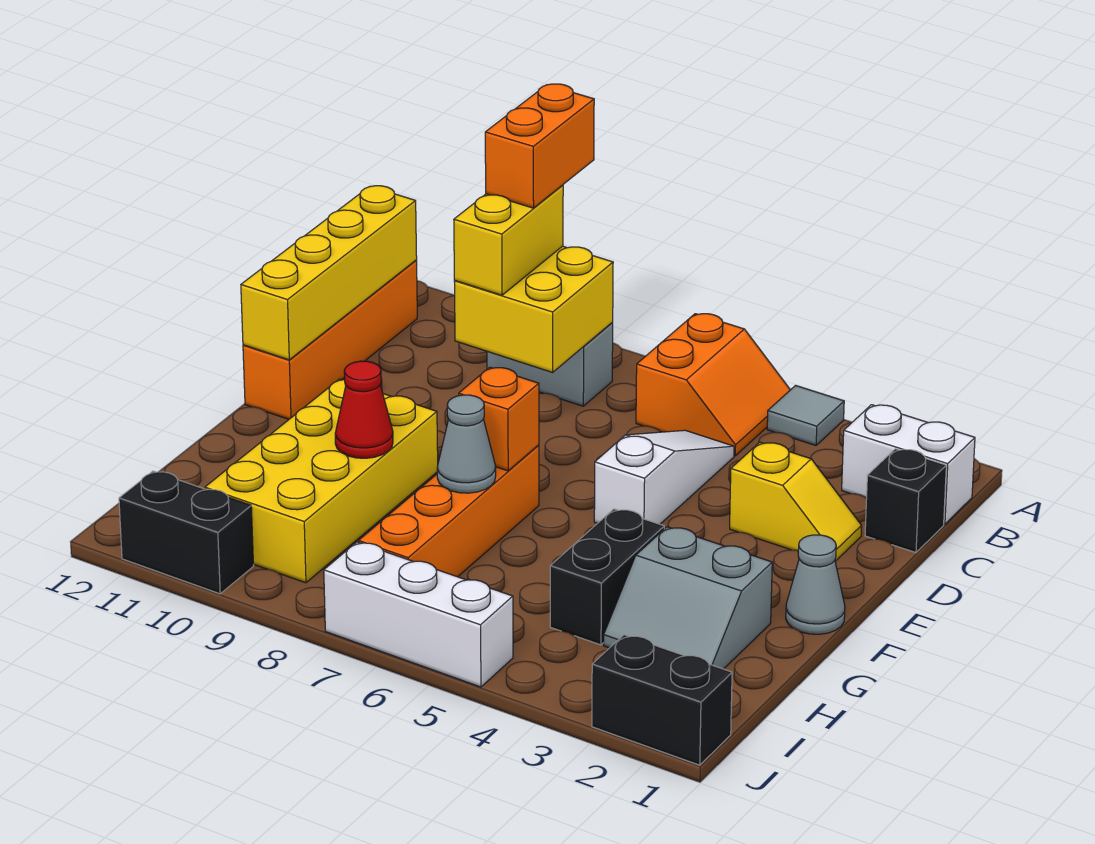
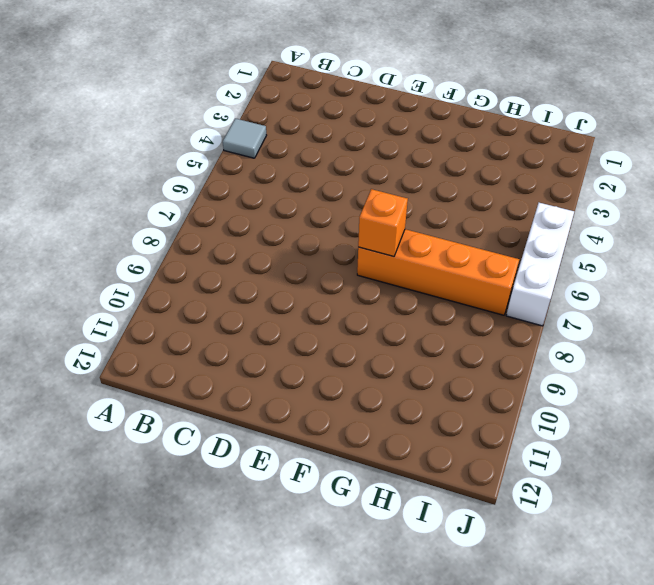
none -> orange slope A5:B6 level 1 top 6
none -> white brick B1:B2 level 1
none -> grey brick B8:B9 level 1

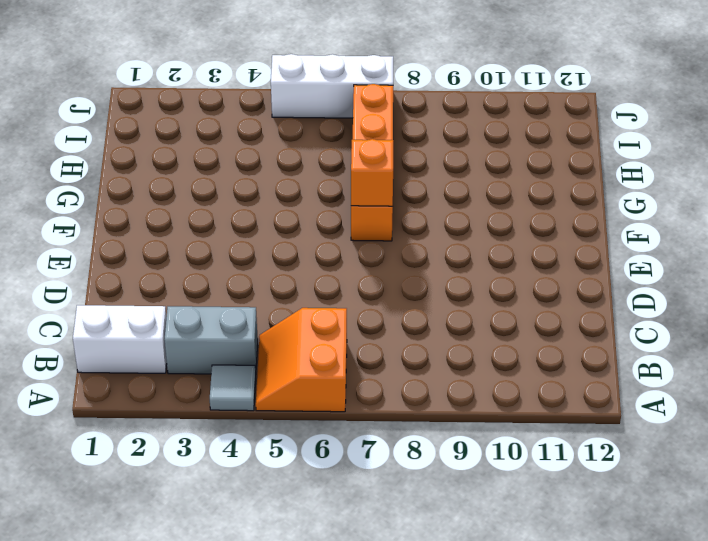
grey brick B3:B4 level 1 -> grey brick B8:B9 level 1
none -> orange brick B12:E12 level 1
none -> black brick C1 level 1
none -> white slope C5:E5 level 1 top E

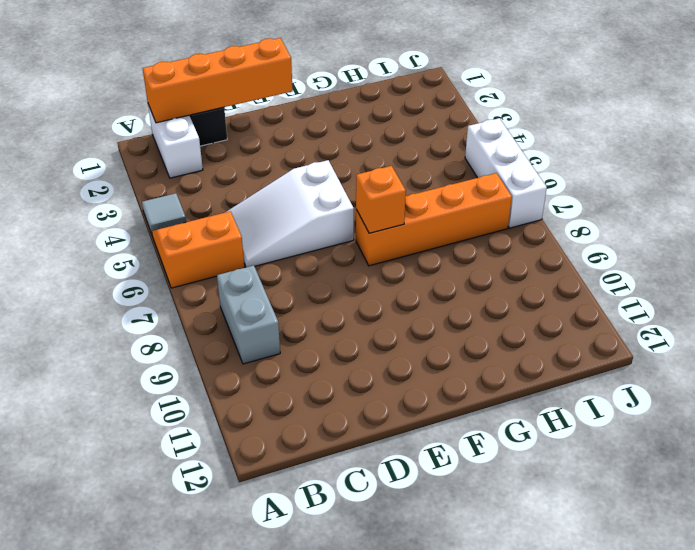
orange brick B1:E1 level 2 -> orange brick B12:E12 level 1
white slope C5:E6 level 1 top E -> white slope C5:E5 level 1 top E
none -> yellow slope D2:D3 level 1 top 3
none -> grey cone F1 level 1
none -> yellow brick F9:I10 level 1

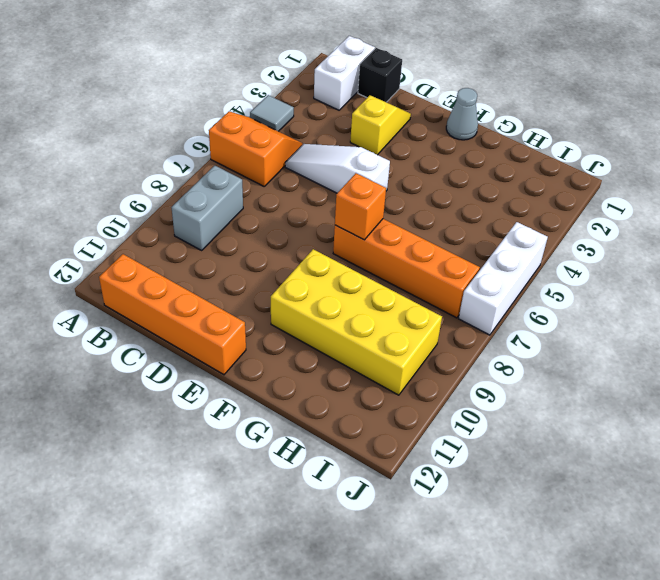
none -> grey slope G2:H3 level 1 top G
none -> black brick G4:H4 level 1
none -> black brick J1:J2 level 1

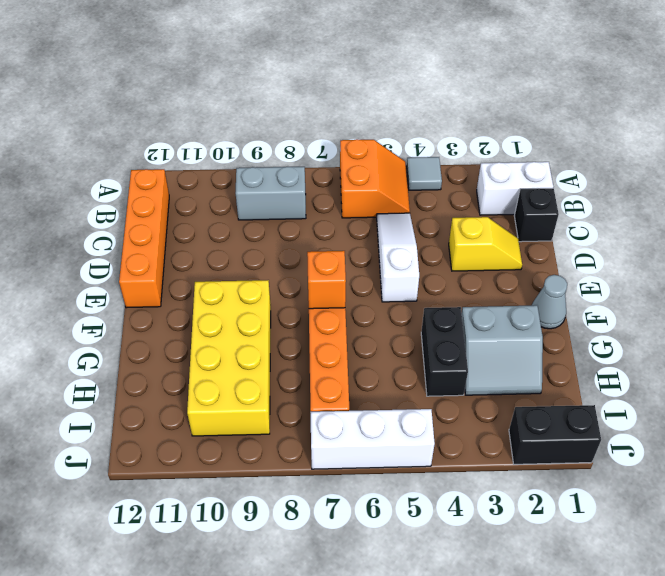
none -> black brick J10:J11 level 1
none -> yellow brick B8:C9 level 2
none -> yellow brick B12:E12 level 2

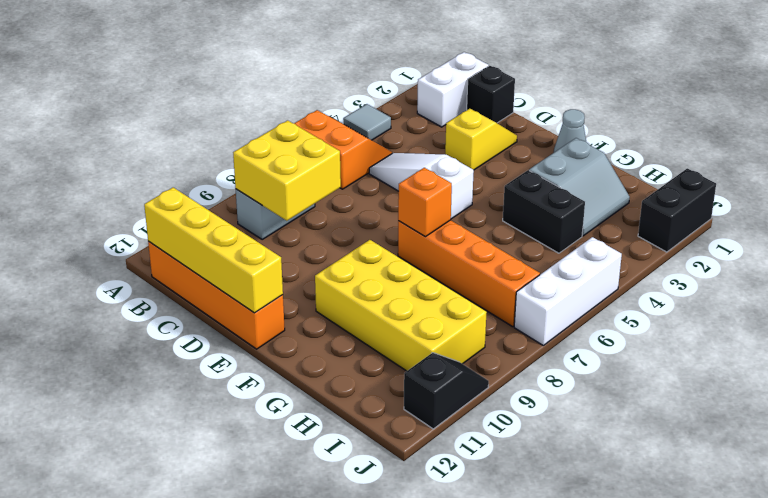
black slope J10:J11 level 1 top 11 -> black brick J10:J11 level 1
none -> grey cone G7 level 2
none -> red cone G9 level 2
none -> yellow brick B9:C9 level 3

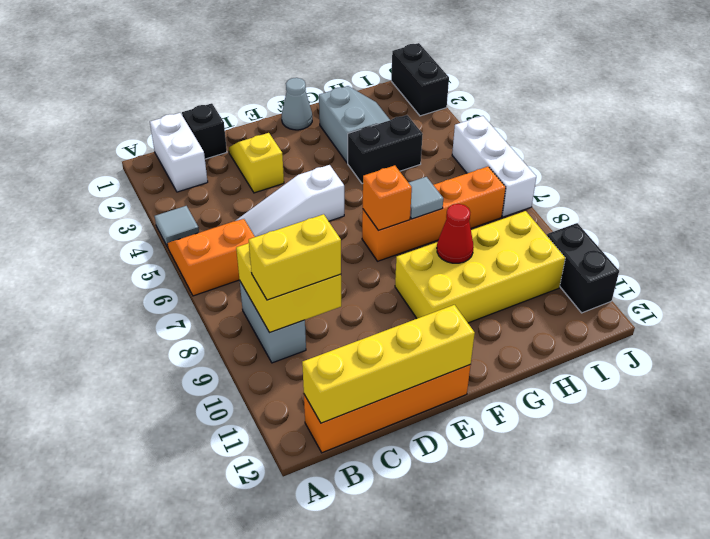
grey tile G7 level 2 -> grey cone G7 level 2
none -> orange brick A9:B9 level 4

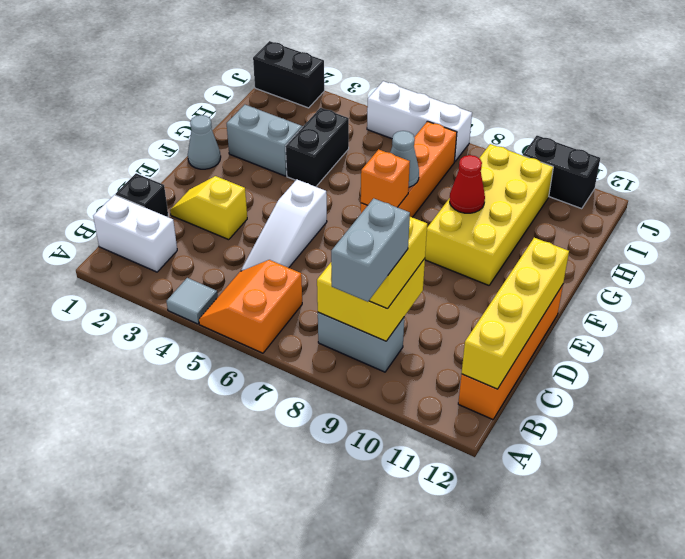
grey brick A9:B9 level 4 -> orange brick A9:B9 level 4

